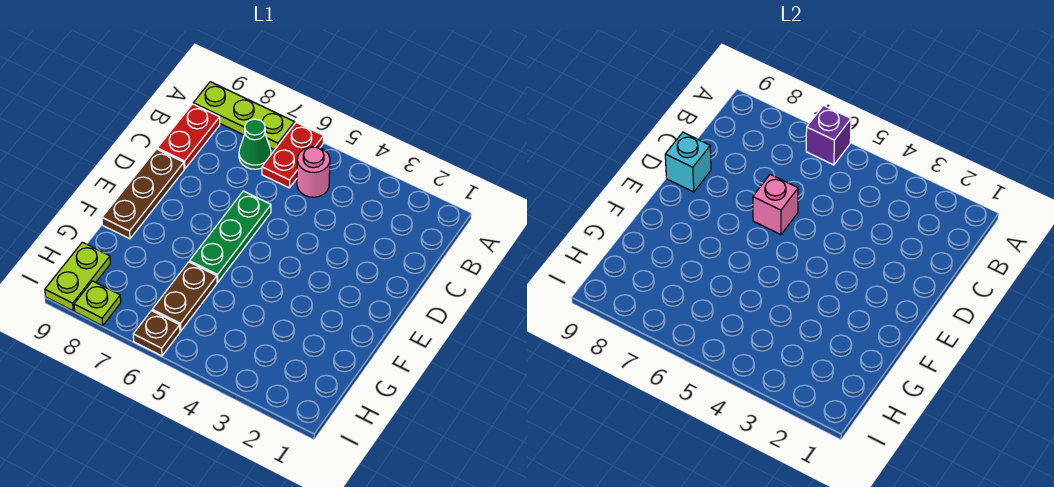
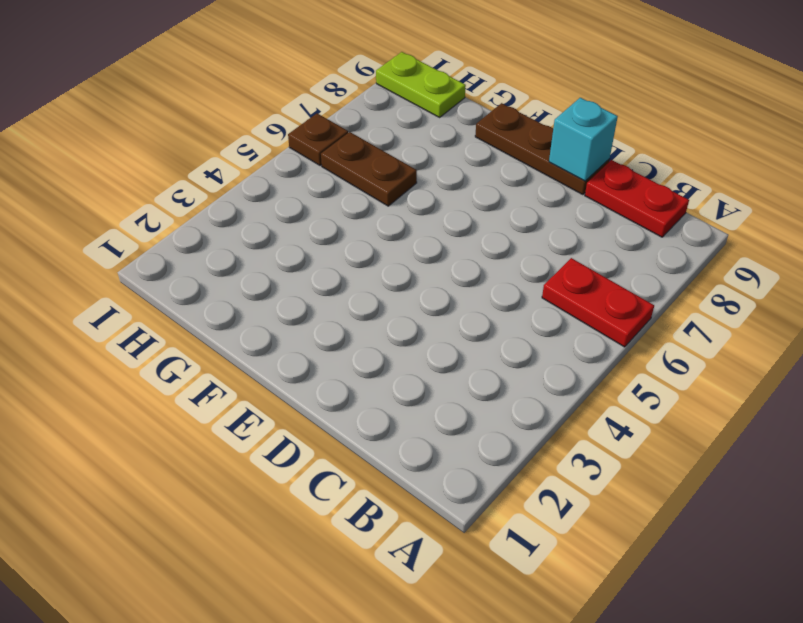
none -> lime plate A7:A9 level 1
none -> pink round brick B5 level 1
none -> green cone B7 level 1

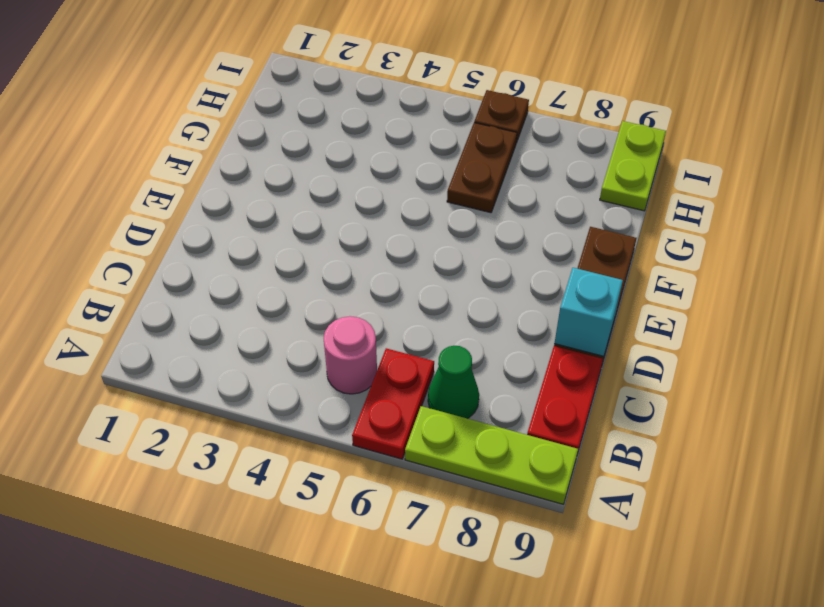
none -> green plate D6:F6 level 1
none -> lime plate I8 level 1
none -> purple brick A6 level 2

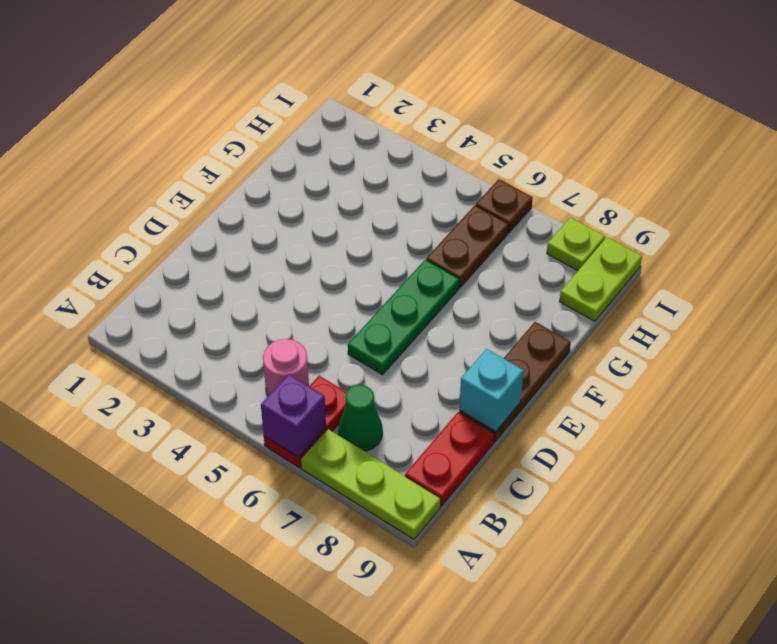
none -> pink brick D6 level 2

